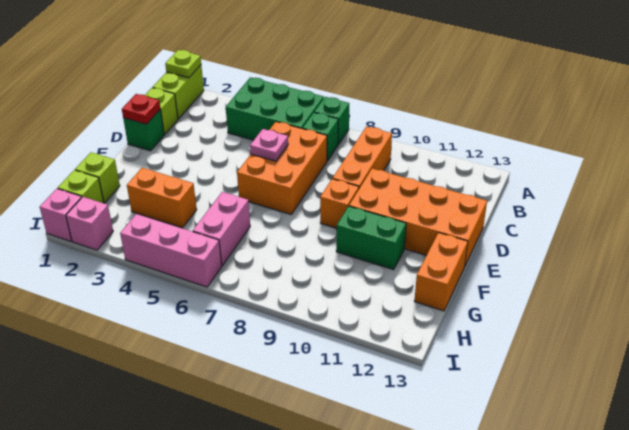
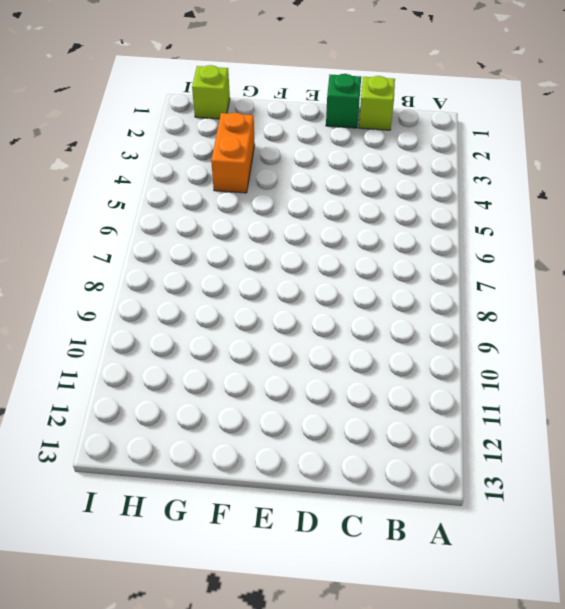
none -> lime brick A1:B1 level 1
none -> green brick A4:B6 level 1
none -> green brick A7 level 1

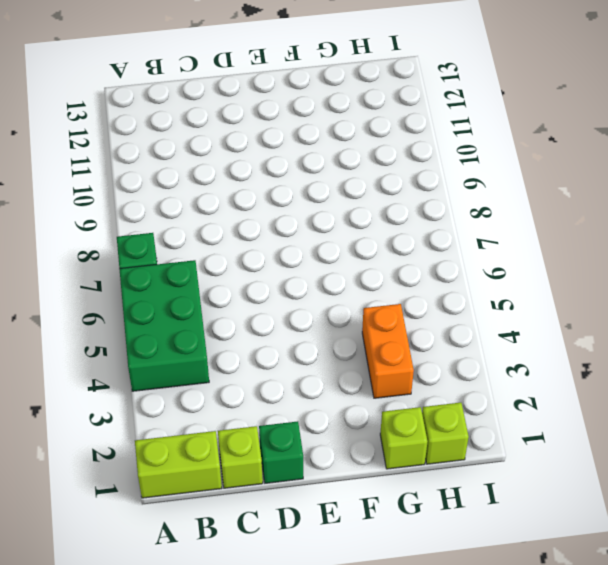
none -> green brick B7 level 1
none -> orange brick B9:D9 level 1
none -> orange brick C6:E7 level 1

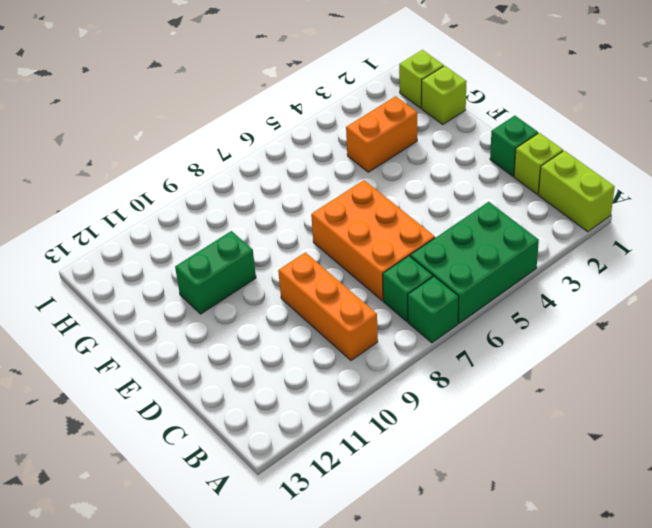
none -> orange brick D10:E13 level 1
none -> orange brick E9 level 1
none -> orange brick F13:G13 level 1

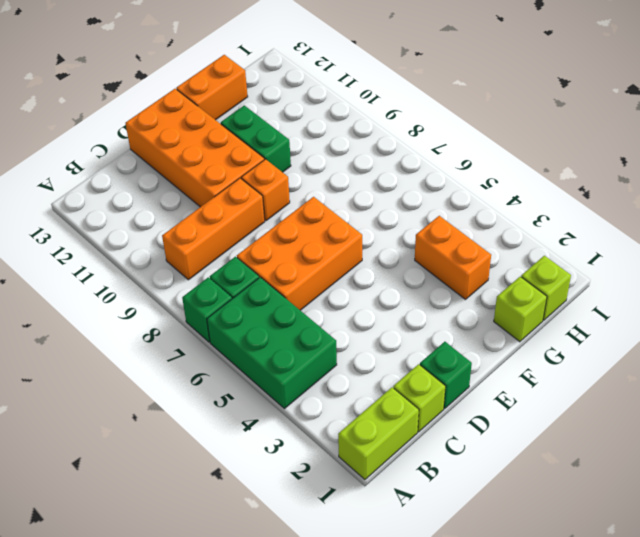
none -> pink brick G6:H6 level 1
none -> pink brick I1 level 1
none -> pink brick I2 level 1

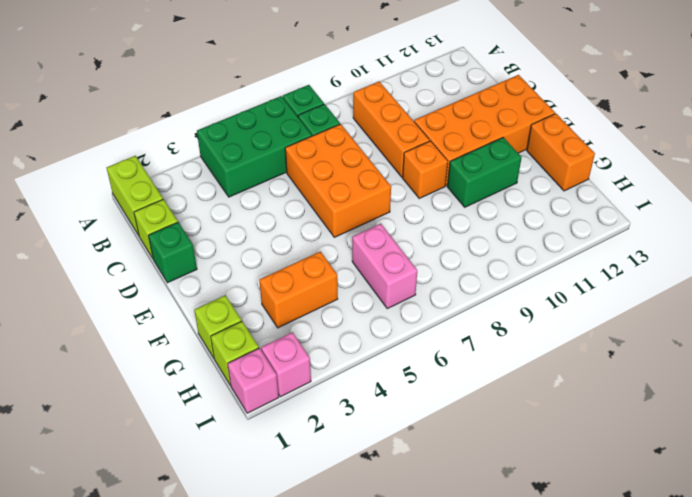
none -> pink brick I4:I6 level 1
none -> lime plate A1 level 2
none -> red plate D1 level 2

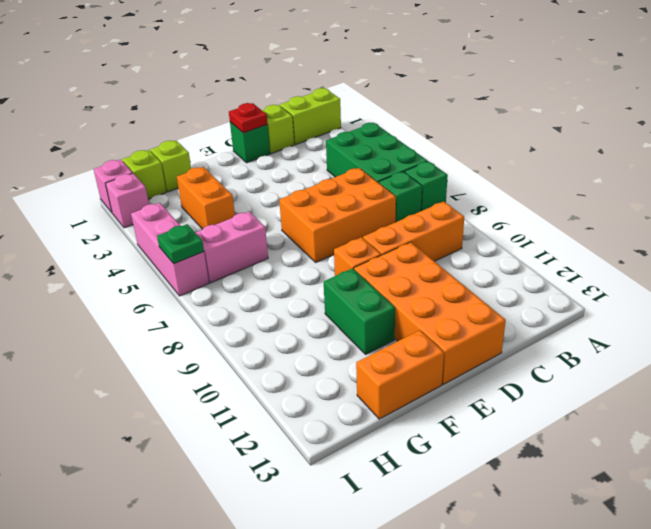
green plate I6 level 2 -> none
none -> lime plate A1 level 2
none -> pink plate D6 level 2

